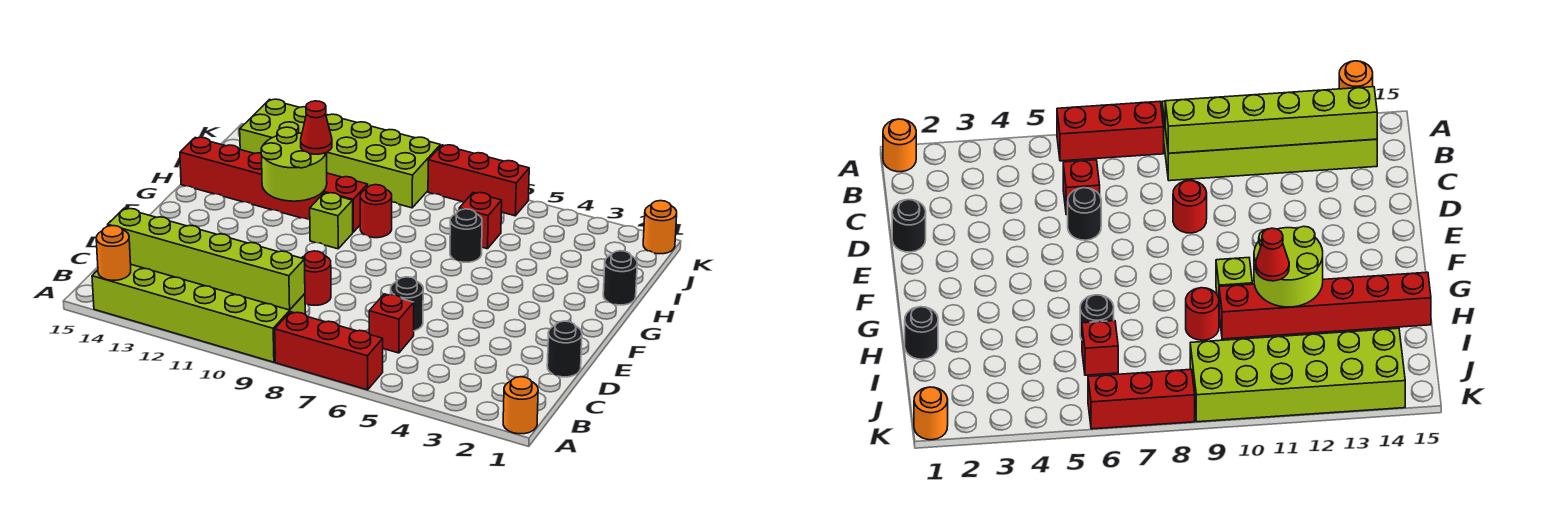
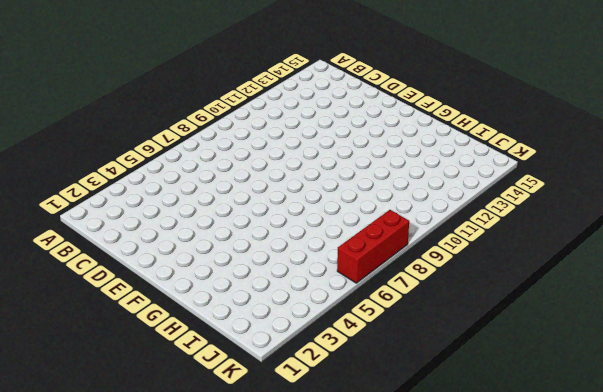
none -> orange round brick A1 level 1
none -> red brick A6:A8 level 1
none -> lime brick A9:B14 level 1

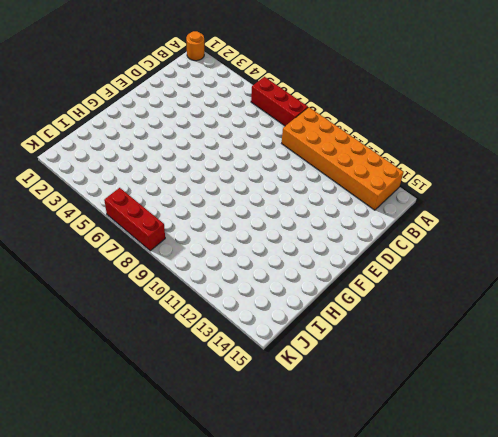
orange brick A9:B14 level 1 -> lime brick A9:B14 level 1
none -> red brick C6 level 1
none -> black round brick D1 level 1
none -> black round brick D6 level 1

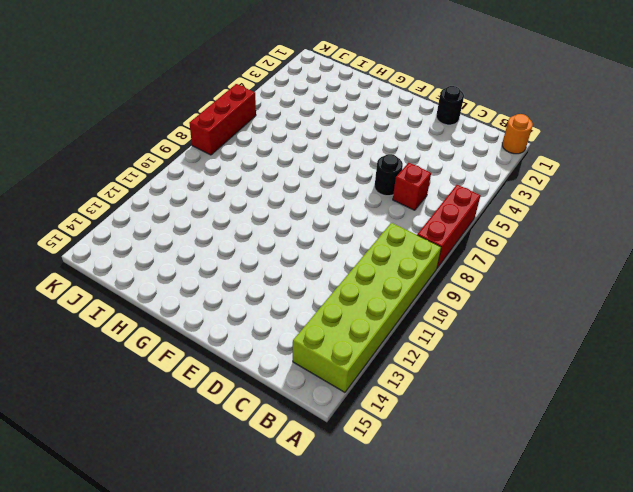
none -> red round brick D9 level 1
none -> lime brick G10 level 1
none -> black round brick H1 level 1

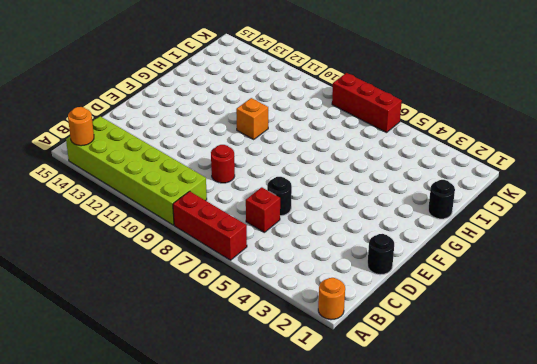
orange brick G10 level 1 -> lime brick G10 level 1
none -> black round brick H6 level 1
none -> red round brick H9 level 1
none -> red brick H10:H15 level 1

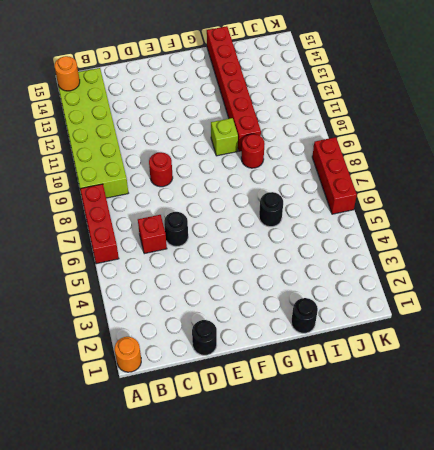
none -> red brick I6 level 1
none -> lime brick J9:K14 level 1
none -> orange round brick K1 level 1

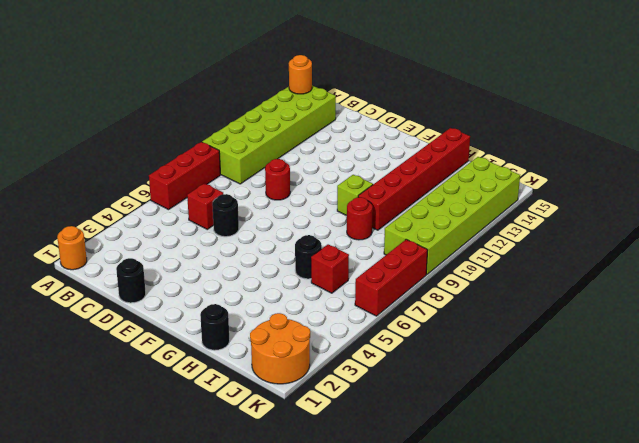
orange round brick J1:K2 level 1 -> orange round brick K1 level 1
none -> lime brick B9:B14 level 2
none -> lime round brick G11:H12 level 2
none -> red cone H11 level 3

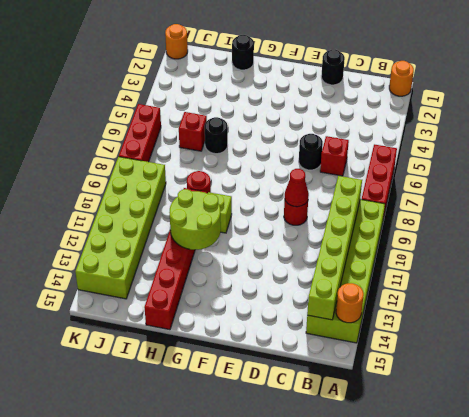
red cone D9 level 2 -> red cone H11 level 3

